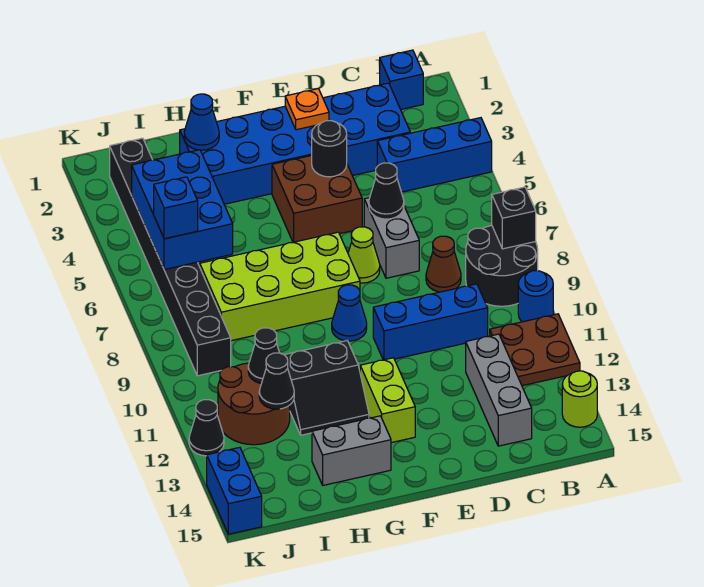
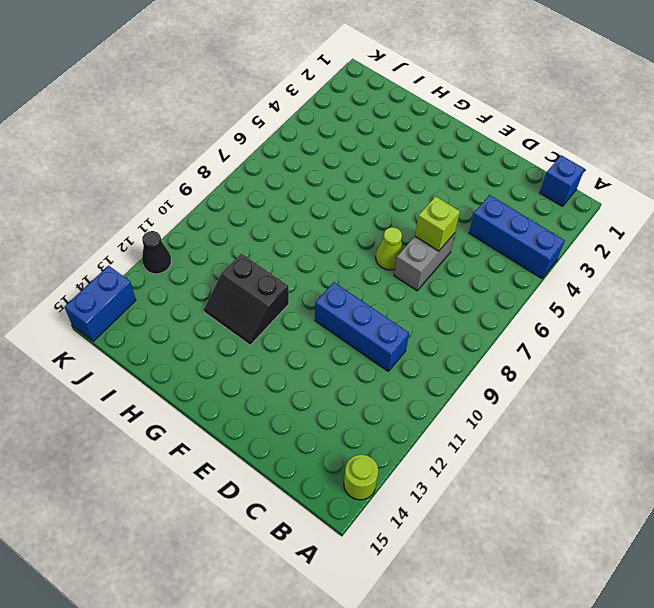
lime brick D6 level 2 -> black cone D6 level 2
none -> black round brick A8:B9 level 1
none -> blue round brick A10 level 1
none -> brown plate A11:B12 level 1
none -> blue brick C2:H3 level 1

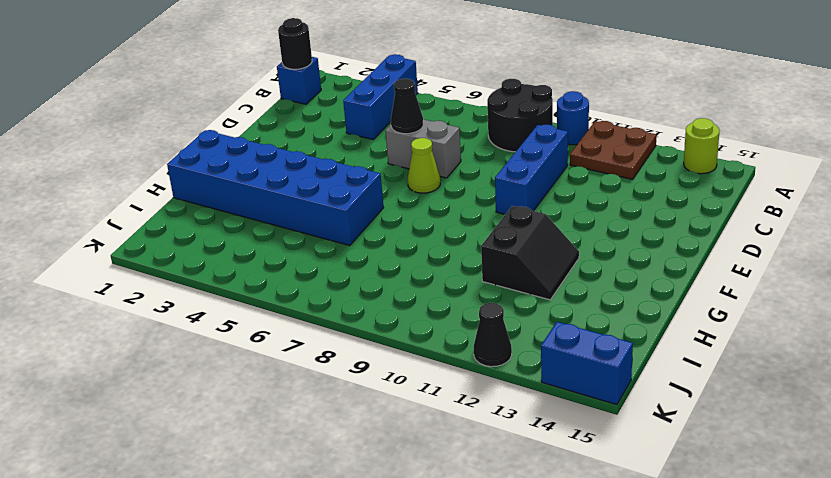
black round brick B1 level 2 -> black round brick E4 level 2
blue brick G1:H6 level 1 -> blue brick C2:H3 level 1
none -> brown cone C8 level 1
none -> grey brick C12:C14 level 1
none -> brown brick E4:F5 level 1
none -> lime brick F7:I8 level 1

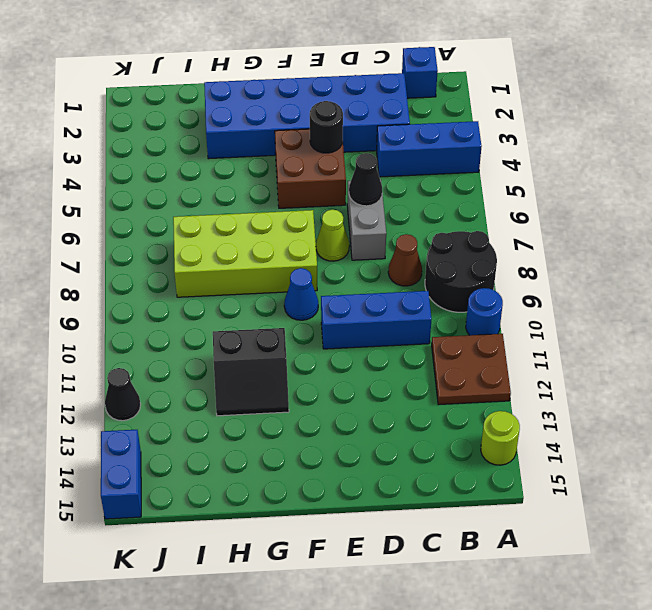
none -> grey brick C12:C14 level 1
none -> lime brick F12:F13 level 1
none -> grey brick G14:H14 level 1
none -> brown round brick I11:J12 level 1

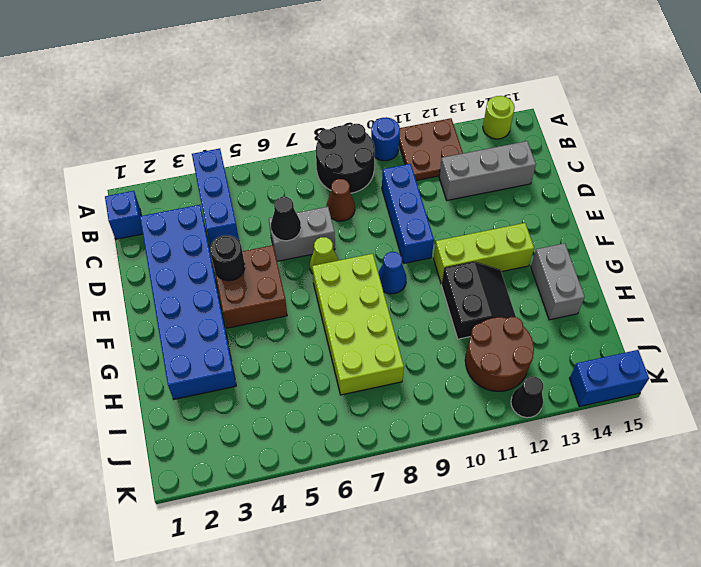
lime brick F11:F13 level 1 -> lime brick F12:F13 level 1
none -> black brick J2:J9 level 1
none -> black brick A8 level 2
none -> orange plate E2 level 2
none -> blue cone H2 level 2

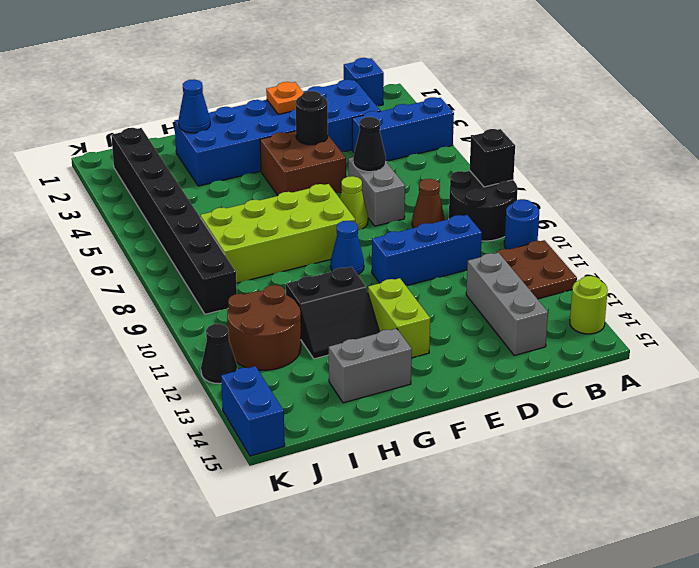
none -> blue brick I4:J6 level 2
none -> black cone I11 level 2
none -> black cone I12 level 2
none -> blue brick J6 level 3

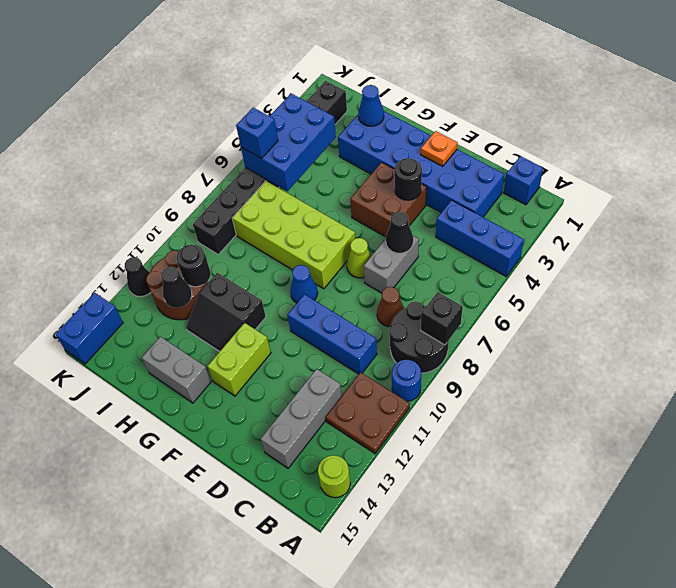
black round brick I11 level 2 -> black cone I11 level 2

